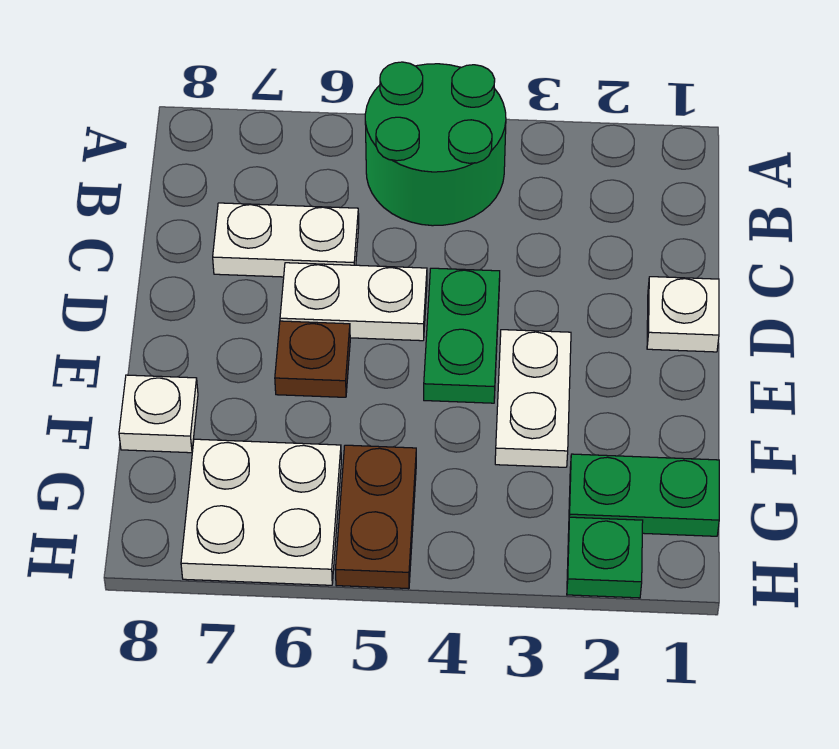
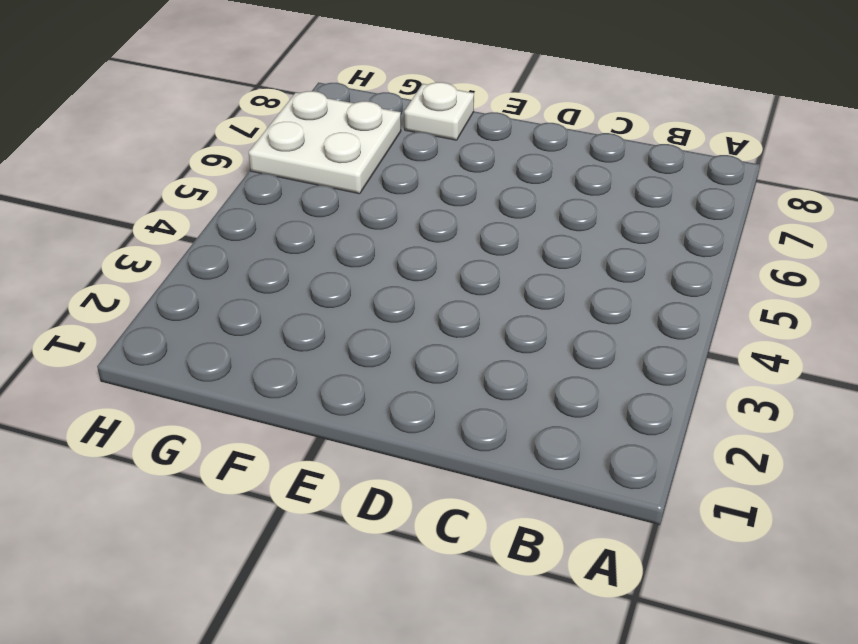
none -> green round brick A4:B5 level 1
none -> white plate C6:C7 level 1
none -> white plate D1 level 1

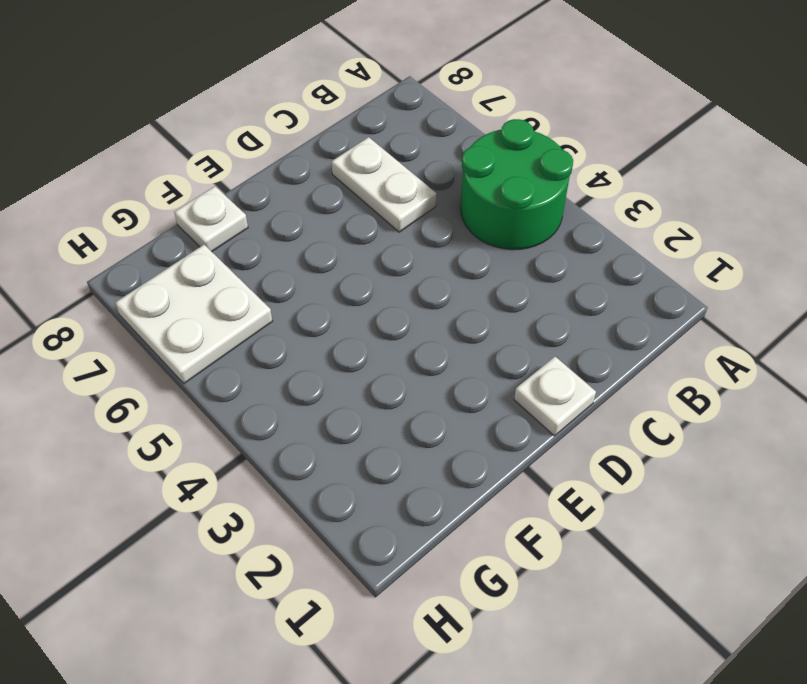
none -> green plate D4:E4 level 1
none -> white plate D5:D6 level 1
none -> white plate E3:F3 level 1

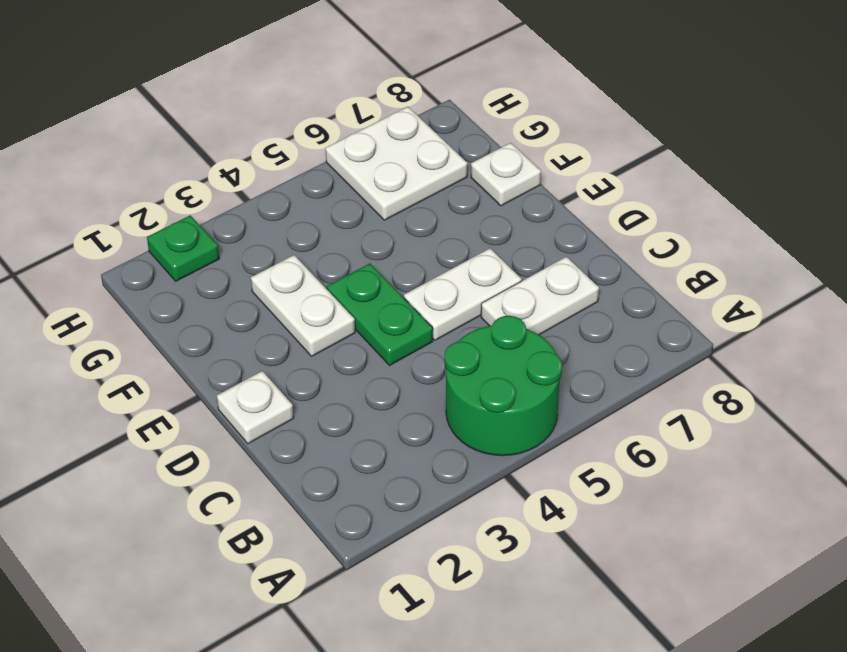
none -> brown plate E6 level 1
none -> green plate G1:G2 level 1
none -> brown plate G5:H5 level 1

